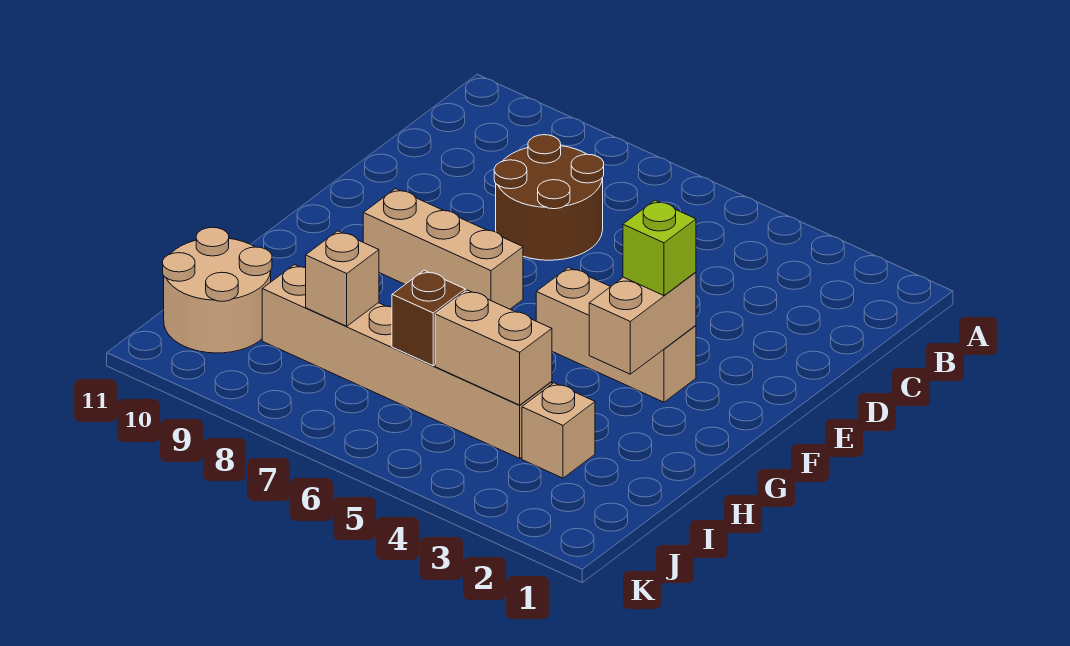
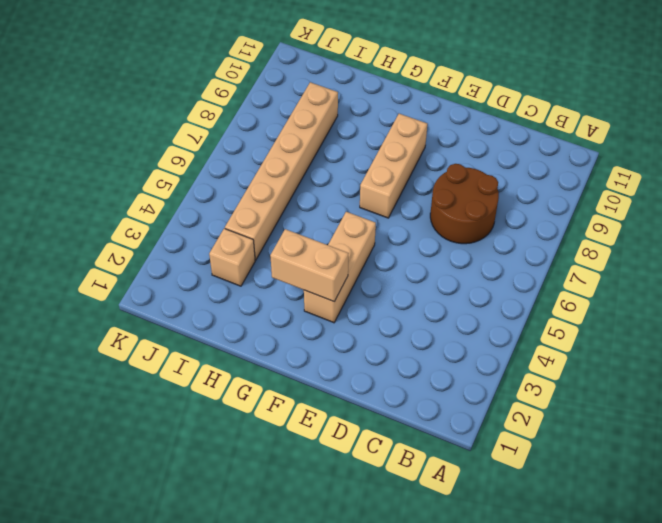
none -> tan round brick I10:J11 level 1
none -> tan brick I4:I5 level 2

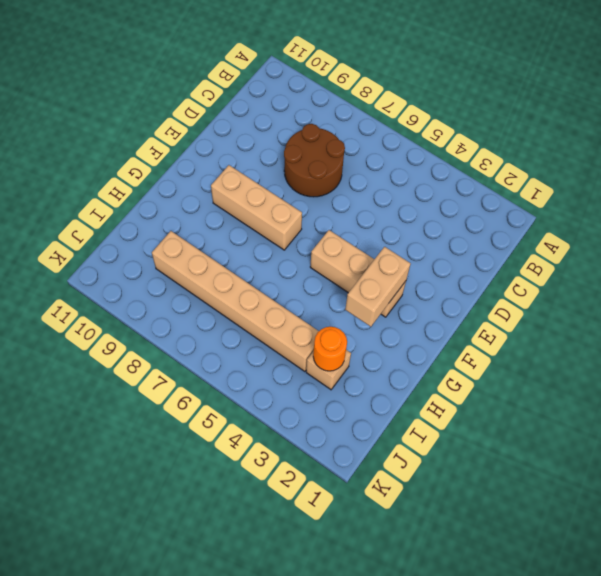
orange round brick I3 level 2 -> none
none -> tan round brick I10:J11 level 1
none -> tan brick I4:I5 level 2

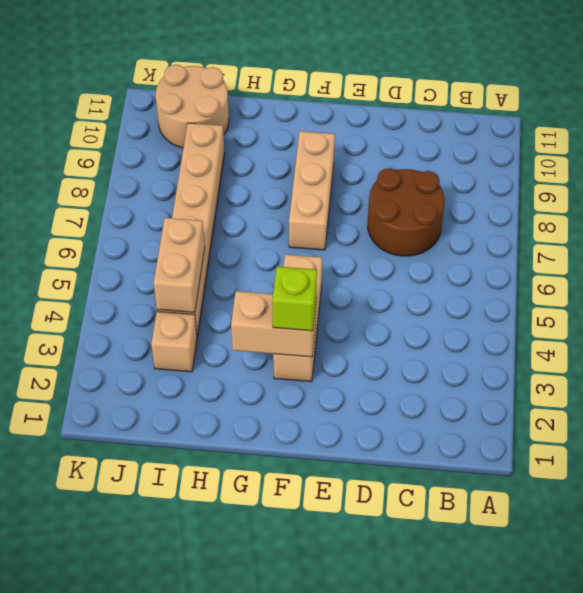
none -> brown brick I6 level 2
none -> tan brick I8 level 2

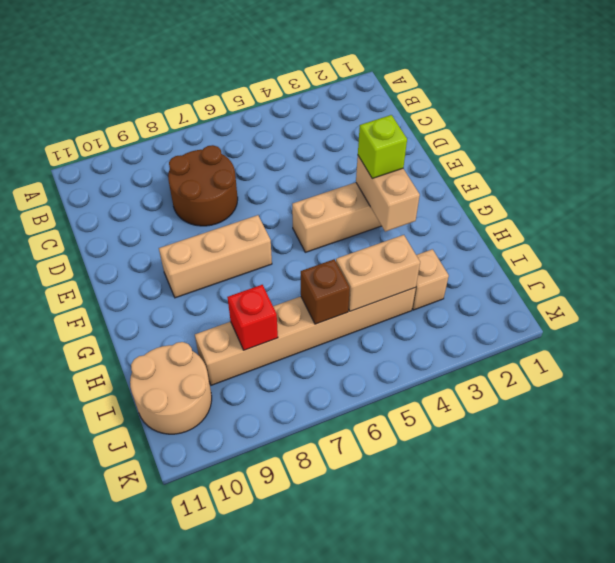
red brick I8 level 2 -> tan brick I8 level 2

